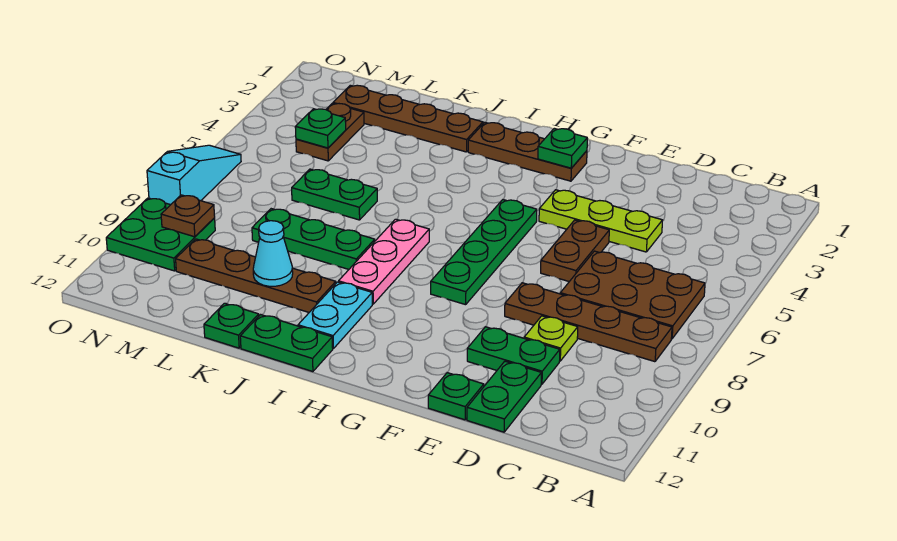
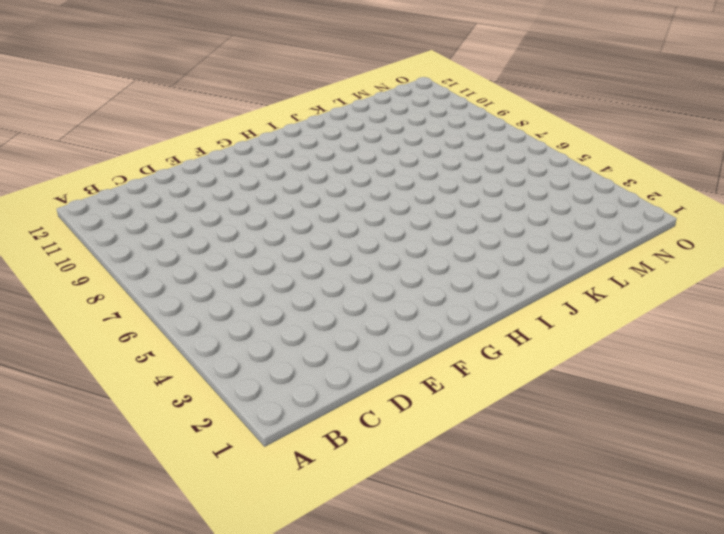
none -> brown plate B6:D7 level 1
none -> brown plate B8:E8 level 1
none -> lime plate D4:F4 level 1

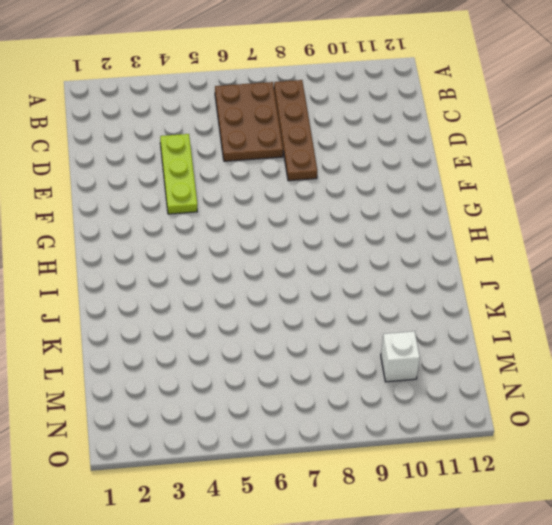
white brick M10 level 1 -> brown plate J10:M10 level 1
none -> lime plate D9 level 1
none -> green plate D10:E10 level 1
none -> green plate D11:D12 level 1

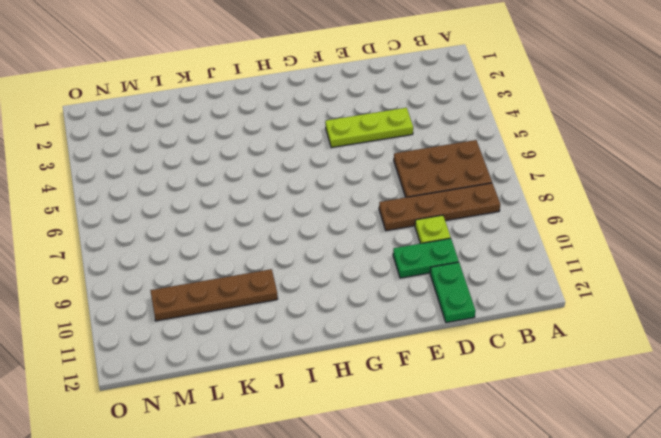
none -> brown plate E5:E6 level 1
none -> green plate E12 level 1
none -> brown plate G2:I2 level 1

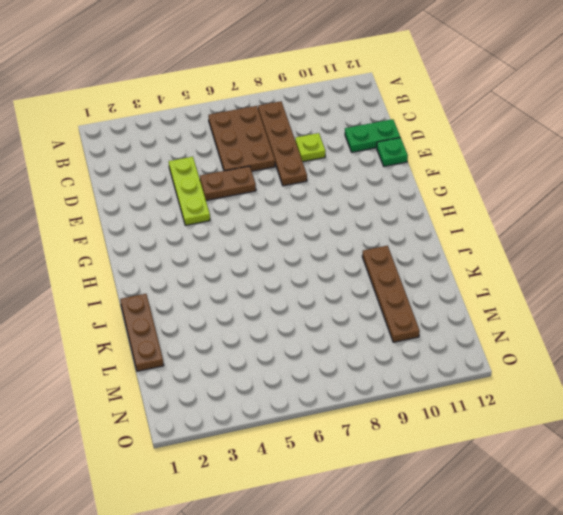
brown plate J1:L1 level 1 -> brown plate G2:I2 level 1
none -> green plate D10:E10 level 1
none -> green plate G5:G8 level 1
none -> pink plate I7:I9 level 1

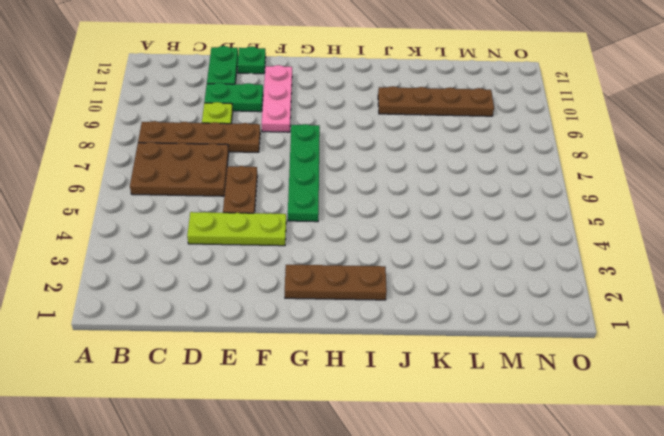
pink plate F9:F11 level 1 -> pink plate I7:I9 level 1
none -> cyan plate I10:I11 level 1
none -> green plate I12:J12 level 1
none -> brown plate J2:M2 level 1

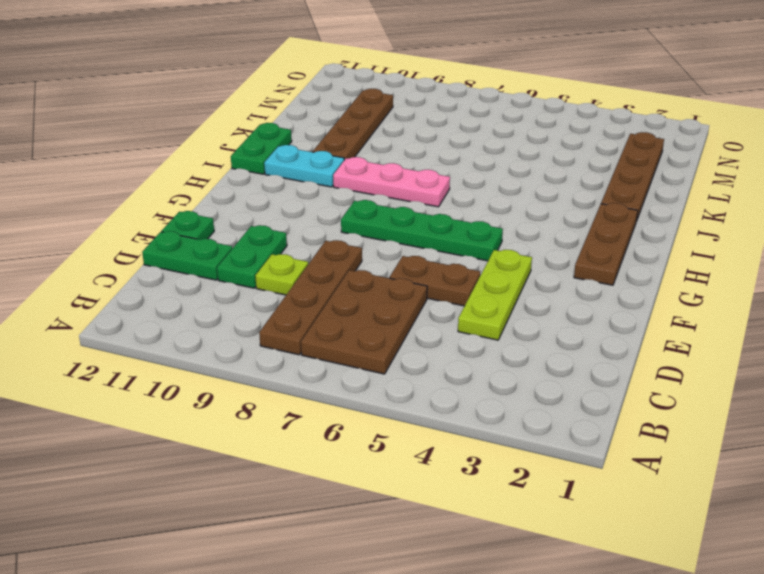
none -> green plate J8:L8 level 1
none -> green plate K6:L6 level 1
none -> green plate K12 level 1

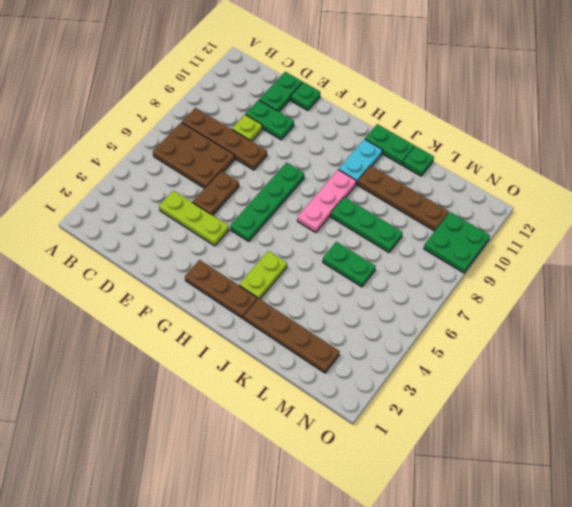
lime plate I3:I4 level 1 -> none
none -> brown plate M3:M4 level 1
none -> cyan slope O6:O8 level 1 top 8
none -> green plate G2 level 2

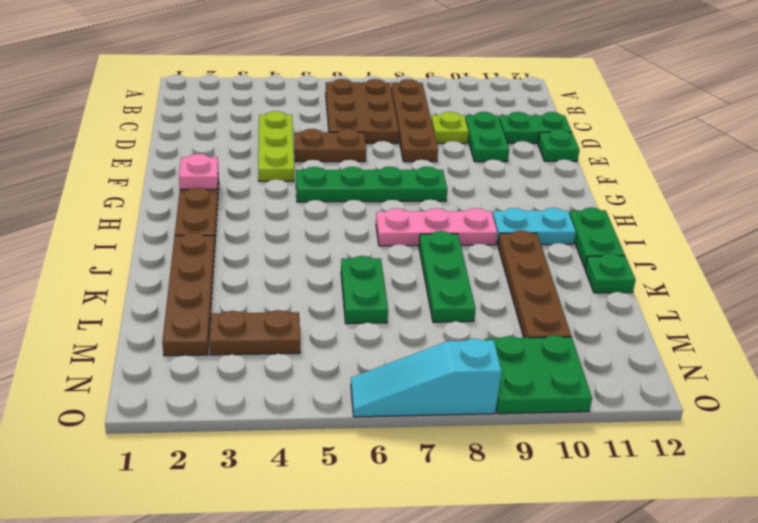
pink plate G2 level 2 -> green plate G2 level 2
none -> cyan cone K10 level 2
none -> green plate M4 level 2
none -> brown plate N9 level 2

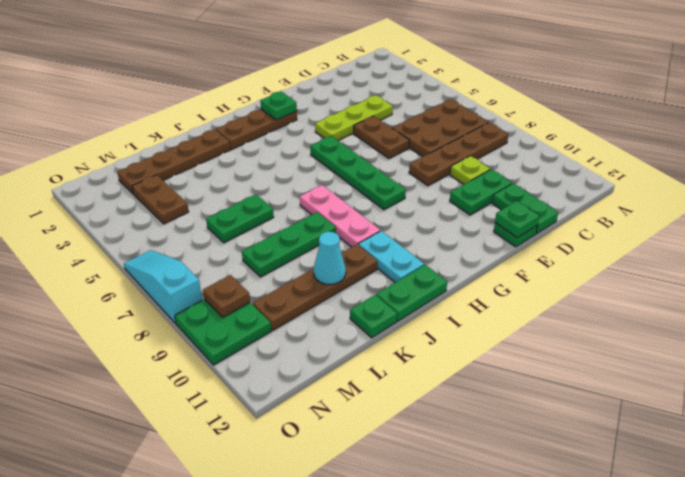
green plate E12 level 2 -> green plate M4 level 2

